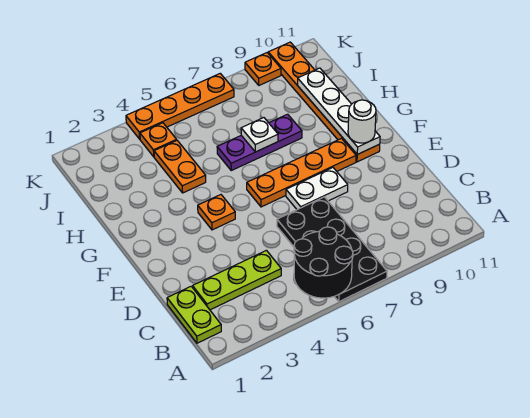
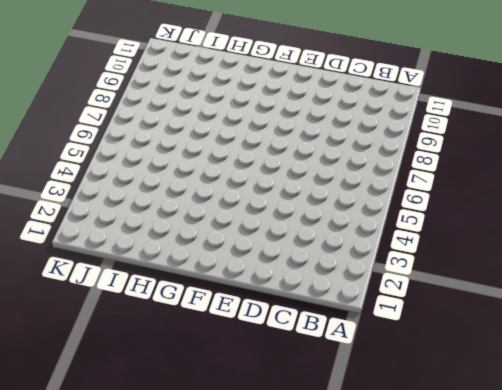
none -> black plate A6:D7 level 1
none -> lime plate B1:C1 level 1
none -> lime plate C2:C4 level 1

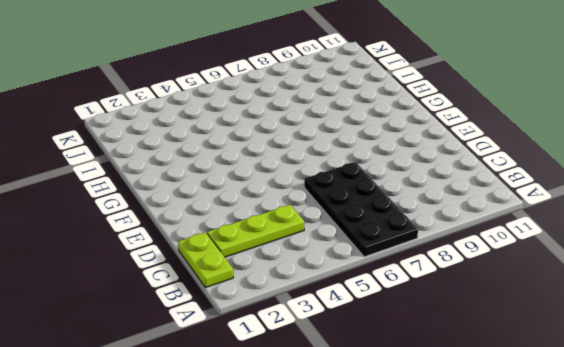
none -> white plate E7:E8 level 1
none -> orange plate F4 level 1
none -> orange plate F6:F9 level 1

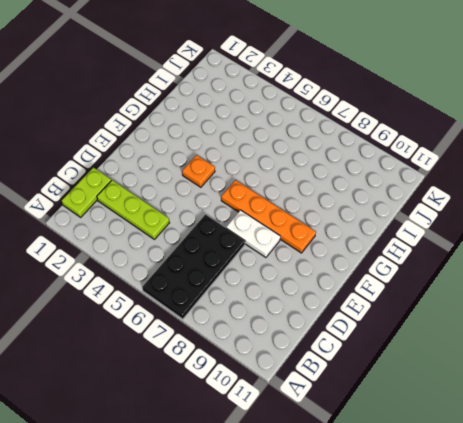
none -> orange plate F10:K10 level 1
none -> orange plate H4:I4 level 1
none -> purple plate H6:H8 level 1

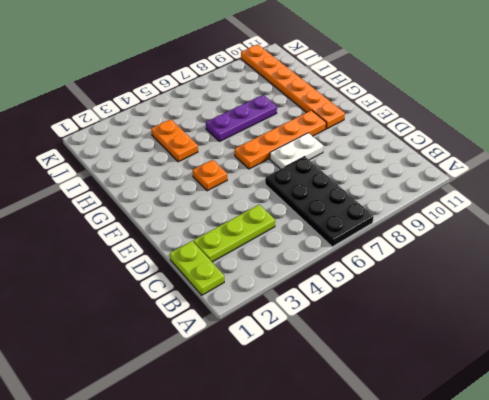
none -> orange plate J4 level 1
none -> orange plate K4:K7 level 1
none -> orange plate K9 level 1

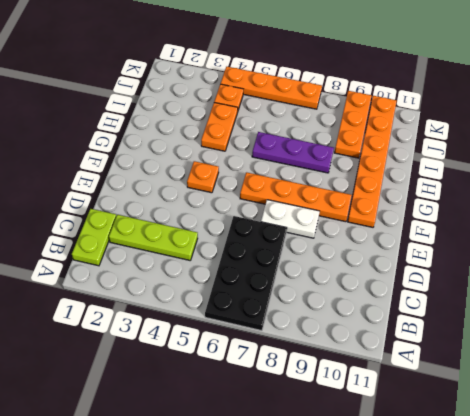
orange plate I9:K9 level 1 -> orange plate K9 level 1
none -> black round brick A5:B6 level 2
none -> white plate F10:I10 level 2
none -> white plate H7 level 2

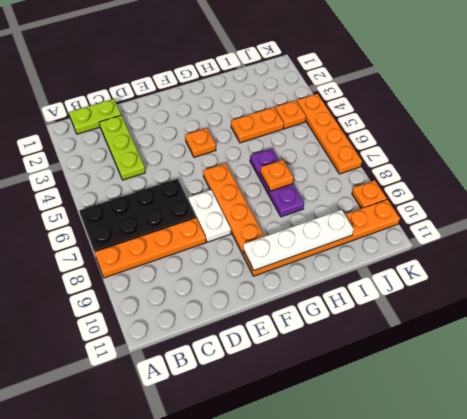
orange plate A8:D8 level 1 -> none
orange plate H7 level 2 -> white plate H7 level 2
none -> black round brick A5:B6 level 2
none -> white round brick F10 level 3

